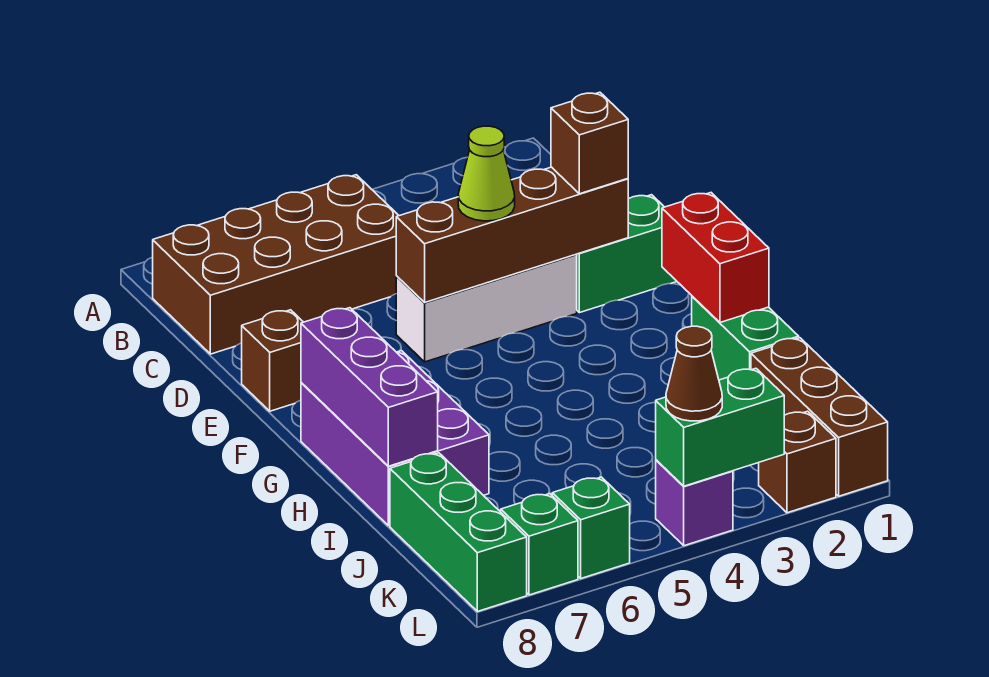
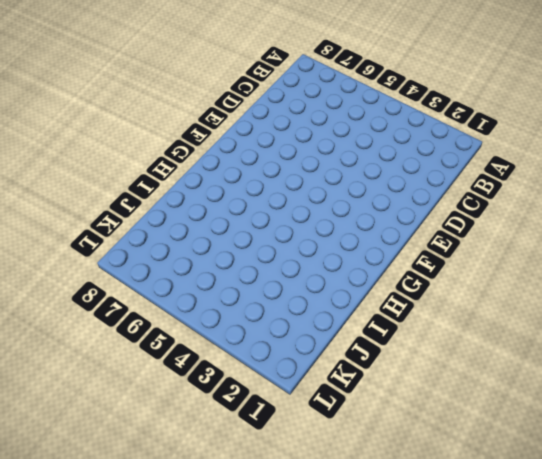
none -> brown brick B5:C8 level 1
none -> green brick E1:E2 level 1
none -> white brick E3:E5 level 1

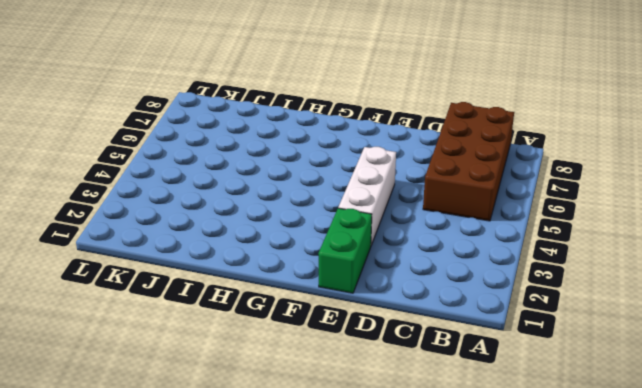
none -> brown brick E8 level 1
none -> purple brick G7:I8 level 1
none -> green brick H1:I1 level 1

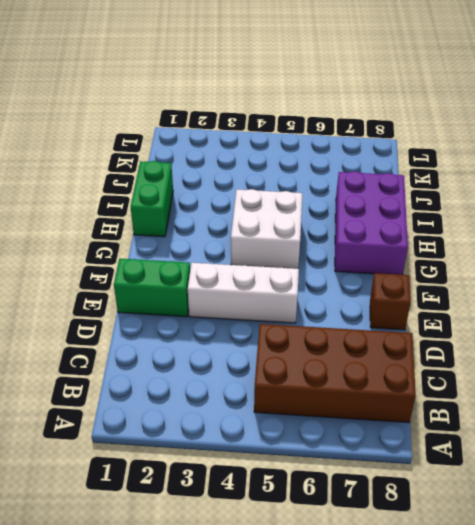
white brick G4:H5 level 1 -> none
none -> brown brick J1:L1 level 1
none -> green brick J8:L8 level 1
none -> brown brick L2 level 1

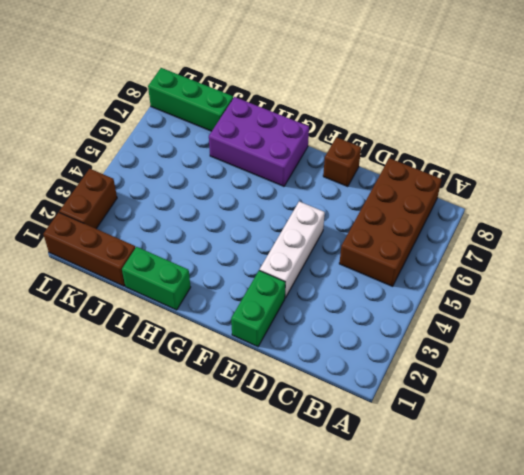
brown brick L2:L3 level 1 -> brown brick L2 level 1
none -> purple brick L4 level 1
none -> green brick L6 level 1
none -> green brick L7 level 1

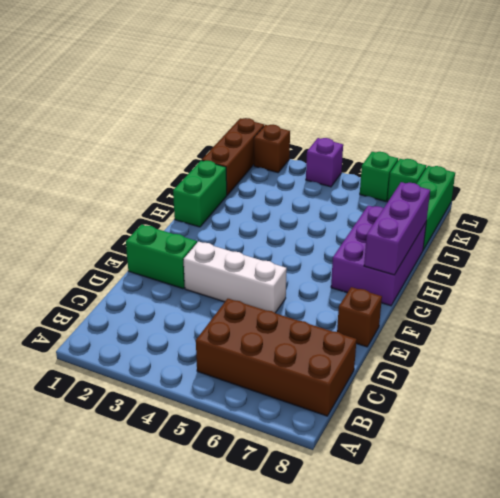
none -> brown brick E2:E5 level 2
none -> red brick G1:H1 level 2
none -> green brick L3:L4 level 2

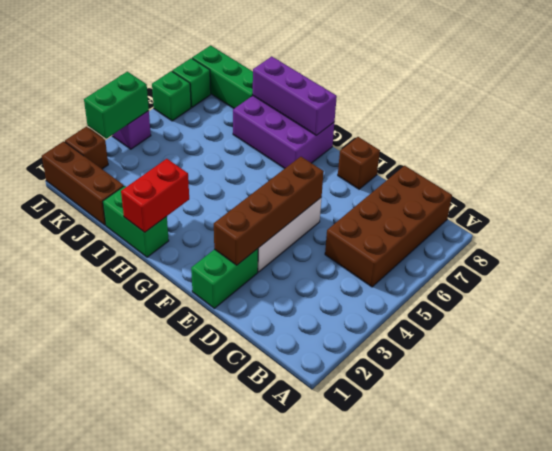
red brick H1:H2 level 2 -> red brick G1:H1 level 2
none -> brown brick E2 level 3
none -> lime cone E4 level 3
none -> brown cone L4 level 3

